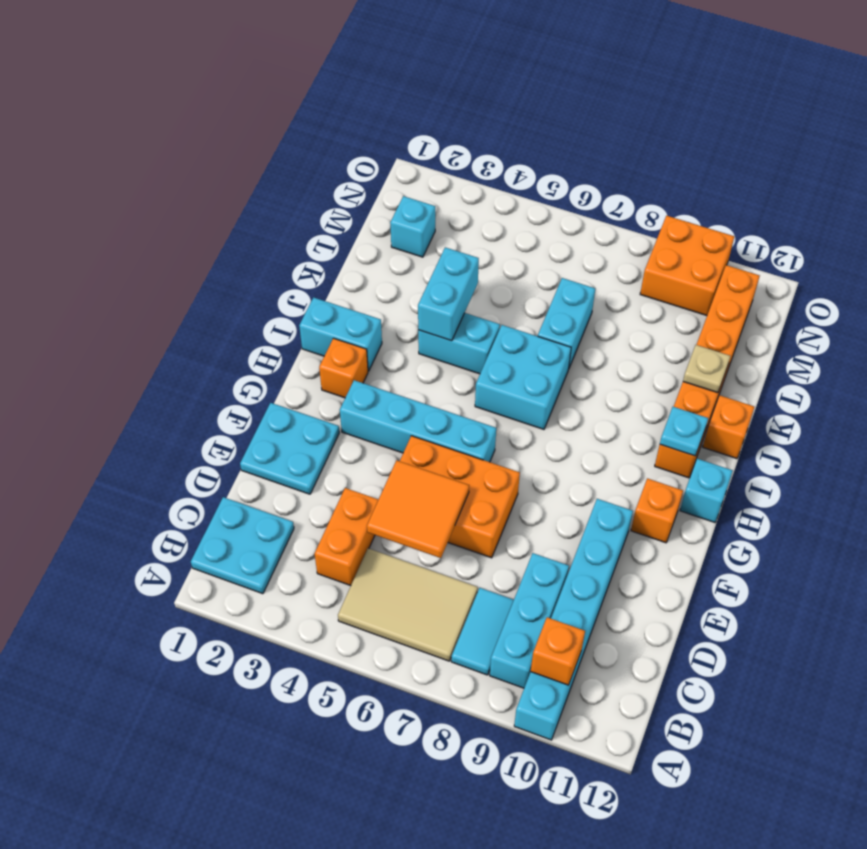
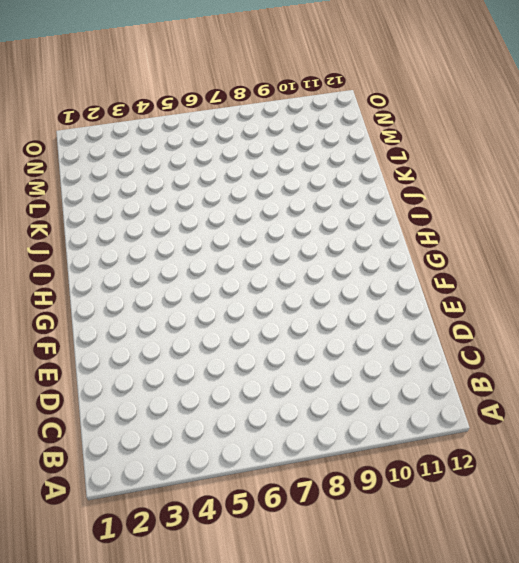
none -> cyan brick A10:F10 level 1
none -> cyan plate B1:C2 level 1
none -> tan tile B5:C7 level 1

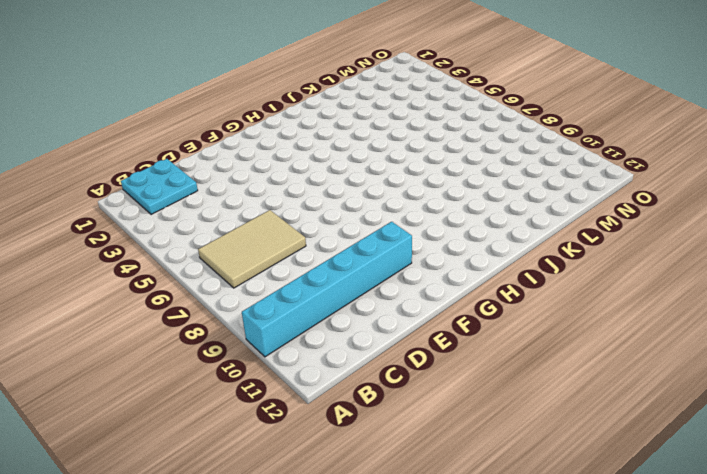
tan tile B6:D7 level 1 -> tan tile B5:C7 level 1
none -> cyan tile B8:C8 level 1
none -> cyan brick B9:D9 level 1
none -> orange brick C4:D4 level 1

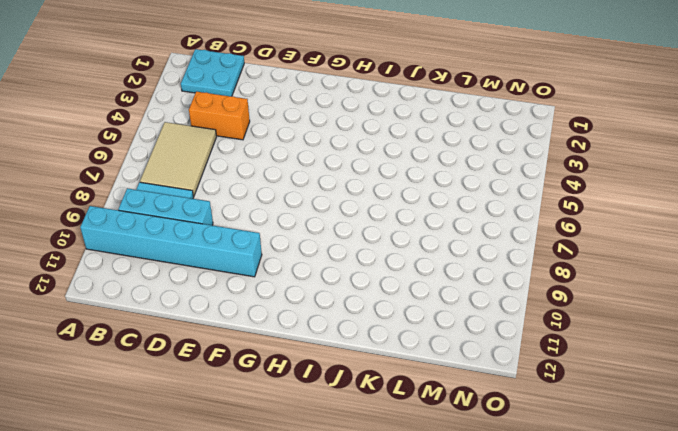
none -> cyan plate E1:F2 level 1
none -> orange brick E5:F7 level 1
none -> cyan brick G3:G6 level 1

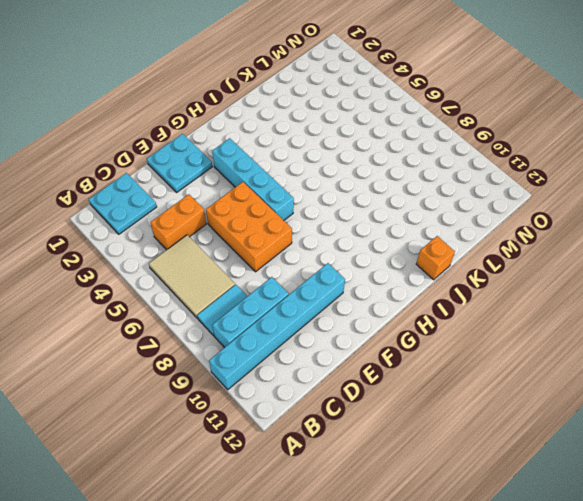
none -> orange brick G11 level 1
none -> orange brick H2 level 1
none -> cyan brick H12 level 1

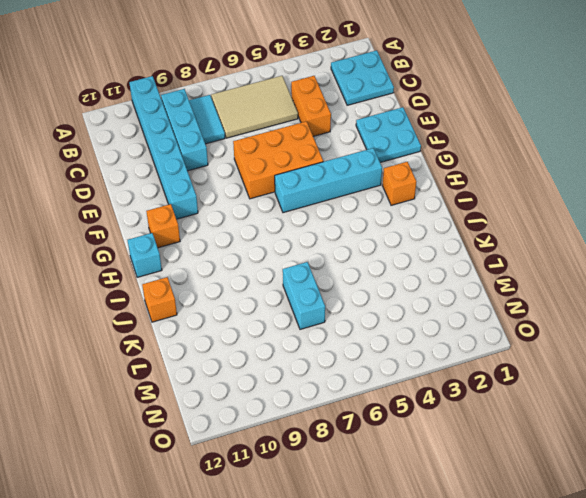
none -> cyan brick I1:I2 level 1
none -> cyan brick I6:J7 level 1
none -> orange brick I11:N11 level 1

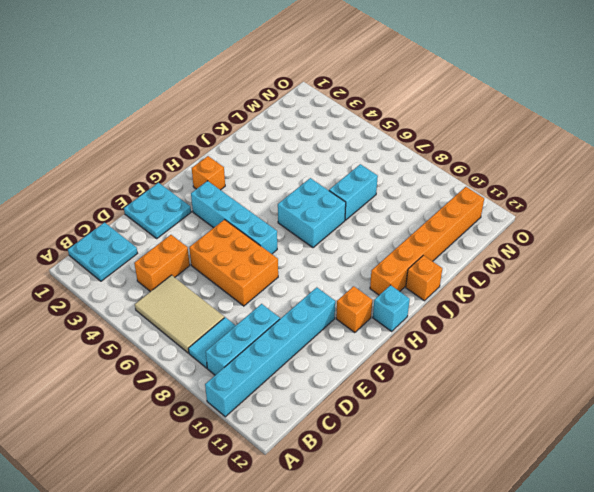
none -> cyan brick I1:I2 level 1
none -> cyan brick J4:J5 level 1
none -> cyan brick M2 level 1

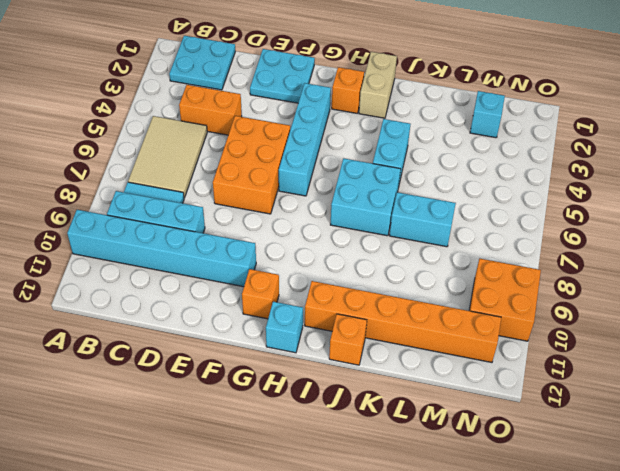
tan brick I1:I2 level 1 -> cyan brick I1:I2 level 1
none -> orange brick B10 level 2
none -> orange tile D5:E6 level 2
none -> cyan plate I11 level 2

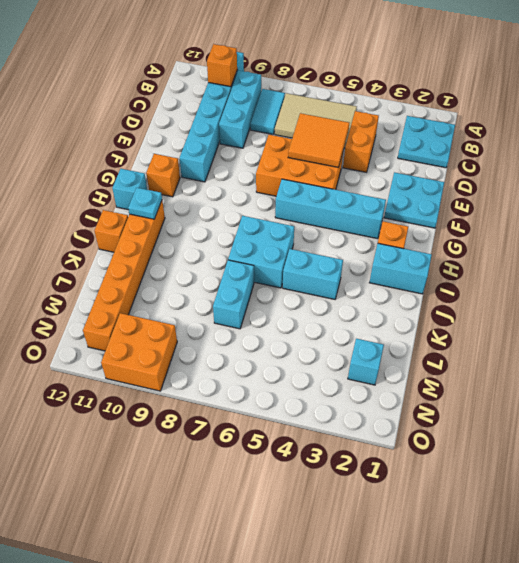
none -> cyan brick J4:K4 level 2
none -> tan plate K11 level 2

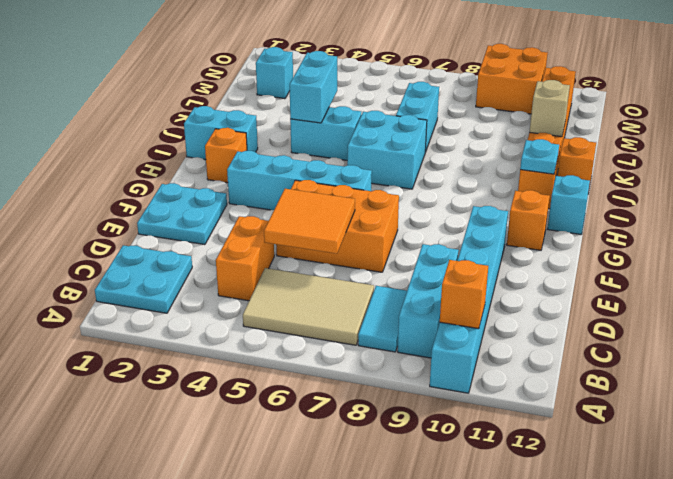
tan brick K11 level 2 -> tan plate K11 level 2

